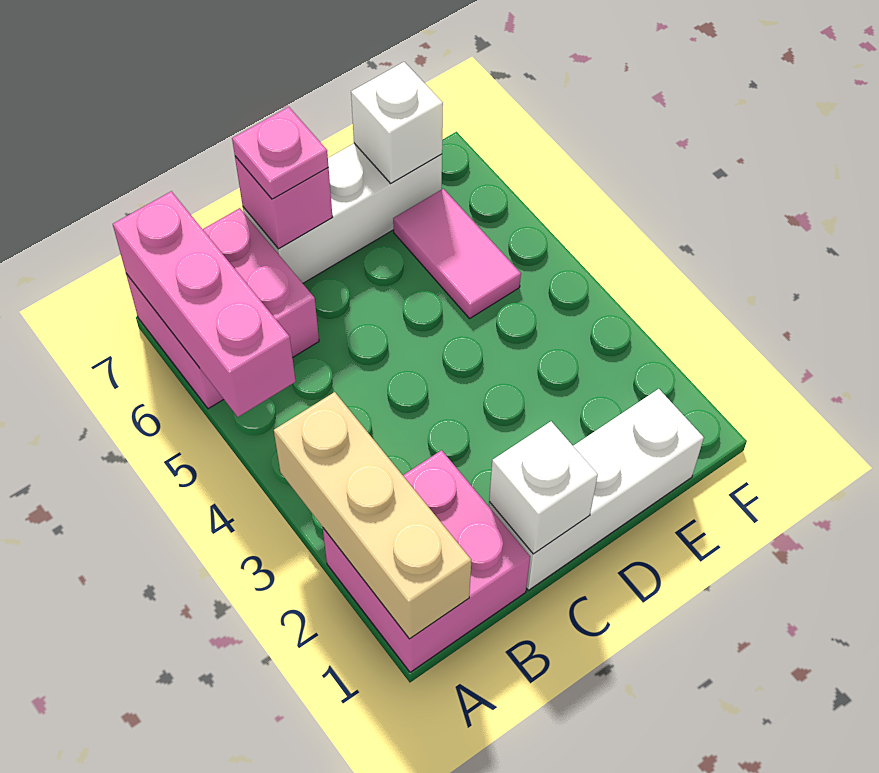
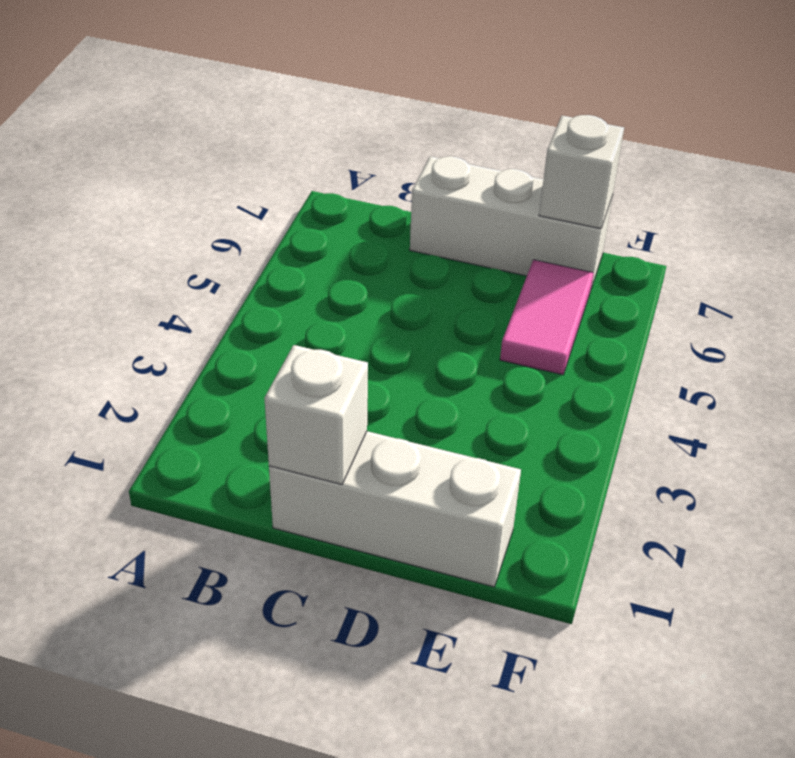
none -> pink brick A1:B2 level 1
none -> pink brick A6:B7 level 1

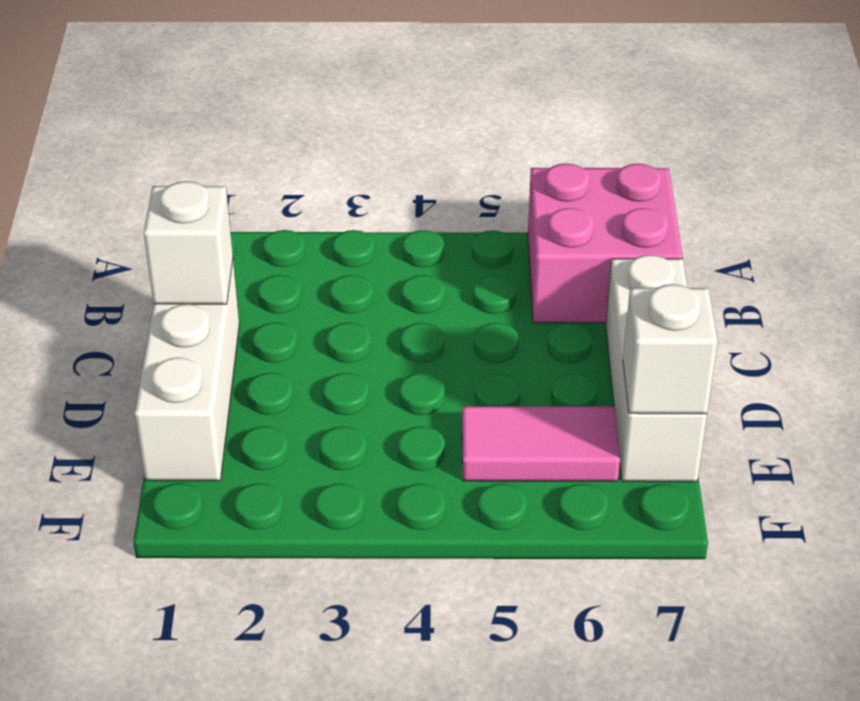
none -> pink brick A1:B2 level 1
none -> tan brick A1:A3 level 2

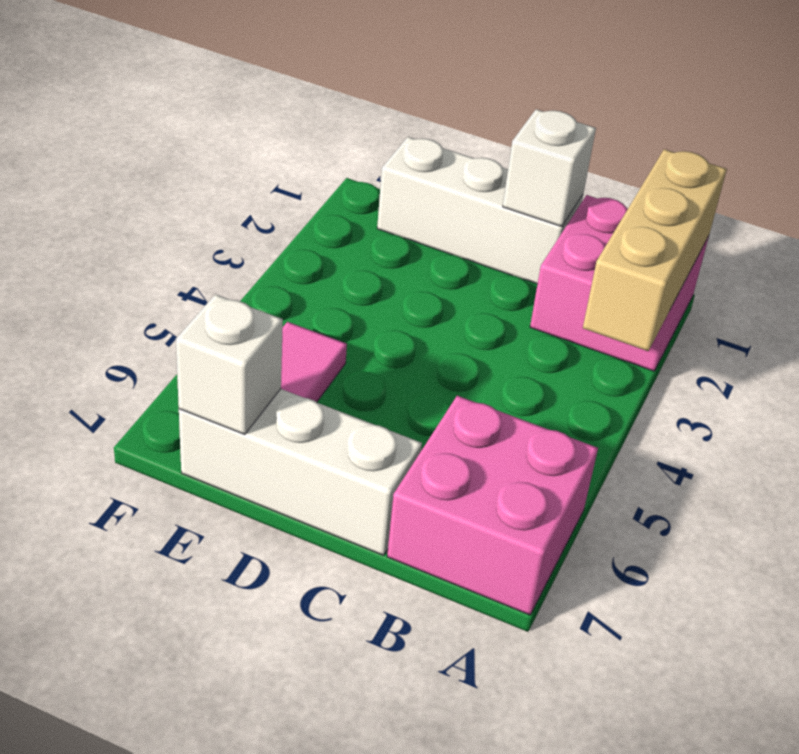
none -> pink brick A5:A7 level 2
none -> pink brick C7 level 2

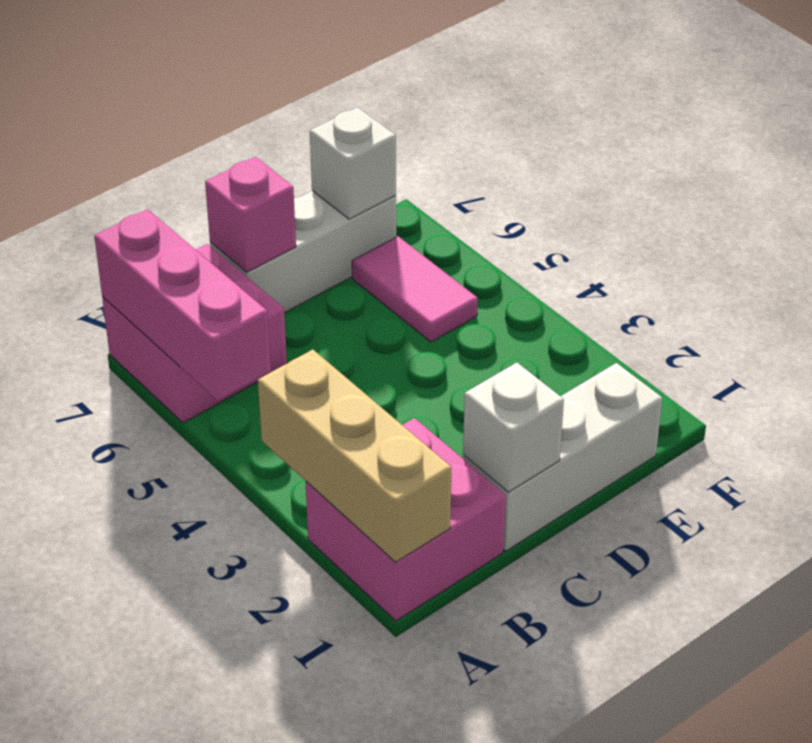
none -> pink plate C7 level 3

